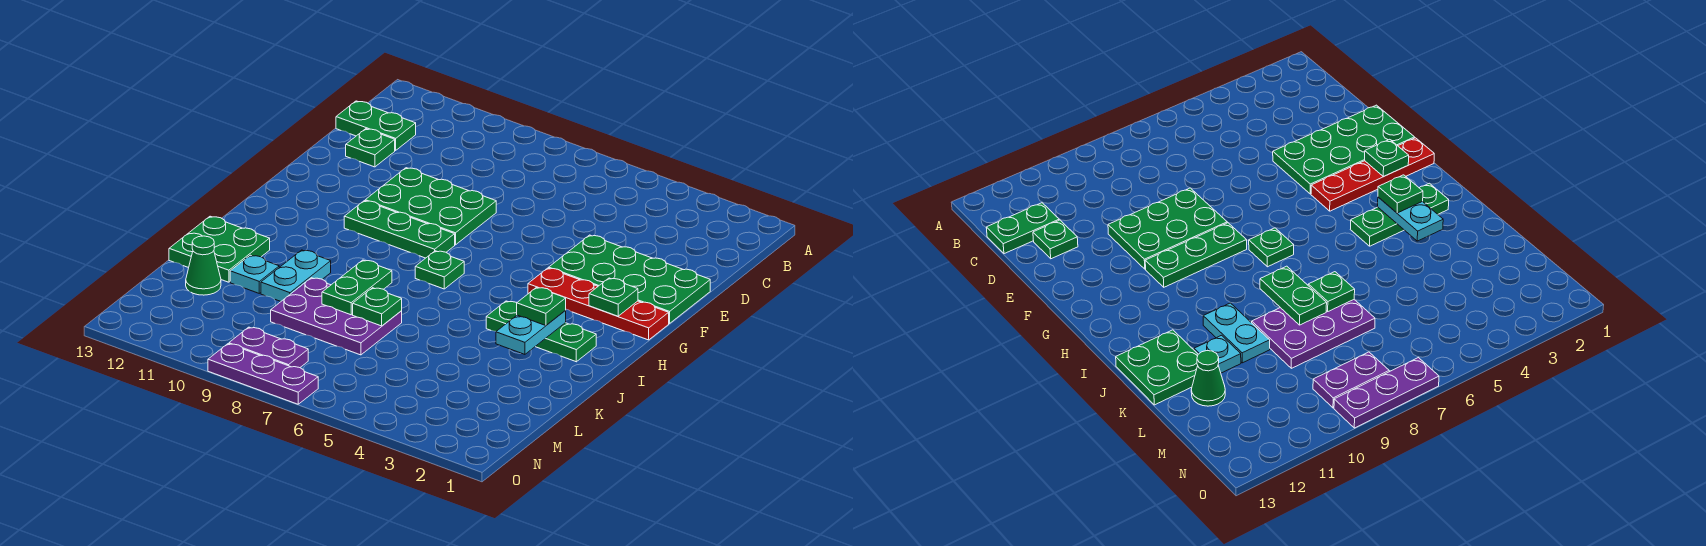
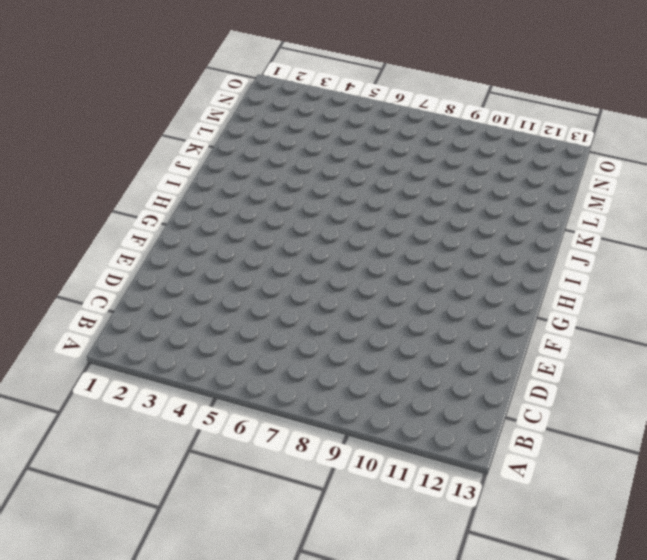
none -> green plate C12:C13 level 1
none -> green plate D12 level 1
none -> green plate E1:F4 level 1

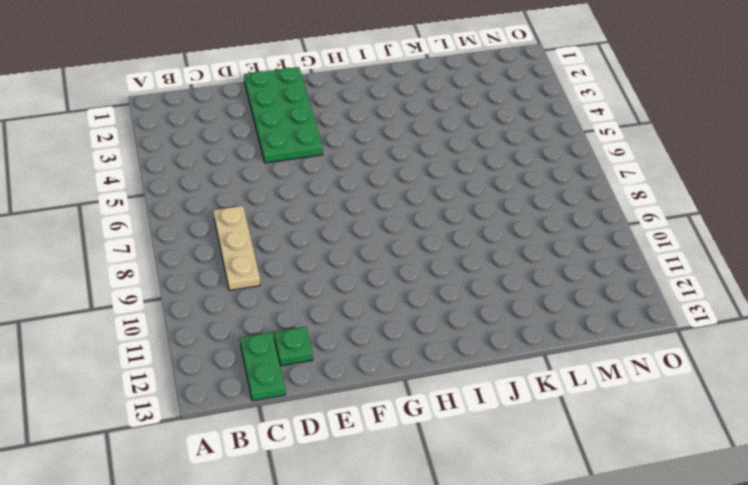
tan plate C7:C9 level 1 -> none
none -> green plate E8:F10 level 1
none -> red plate G1:G4 level 1
none -> green plate G8:G10 level 1

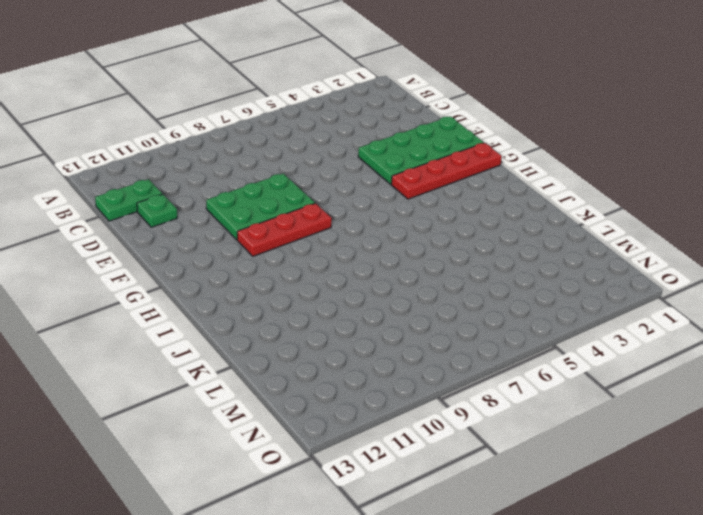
red plate G8:G10 level 1 -> green plate G8:G10 level 1
none -> green plate H7 level 1
none -> green plate I2:I4 level 1
none -> cyan plate J10:K10 level 1

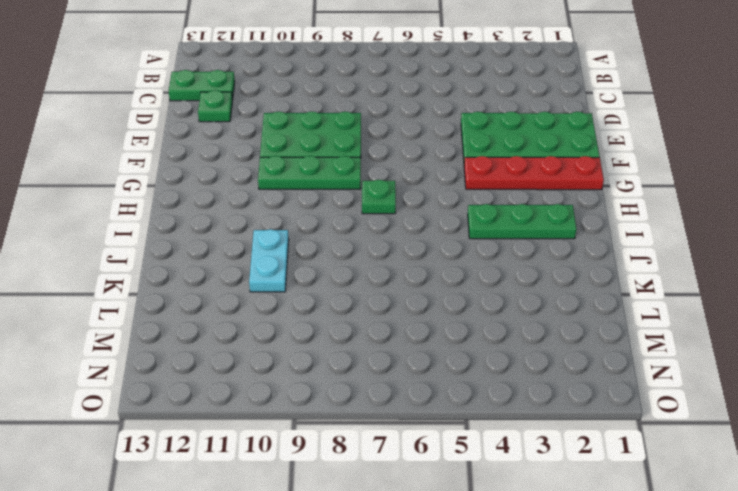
none -> green plate J12:K13 level 1
none -> purple plate K7:L9 level 1
none -> cyan plate K11 level 1

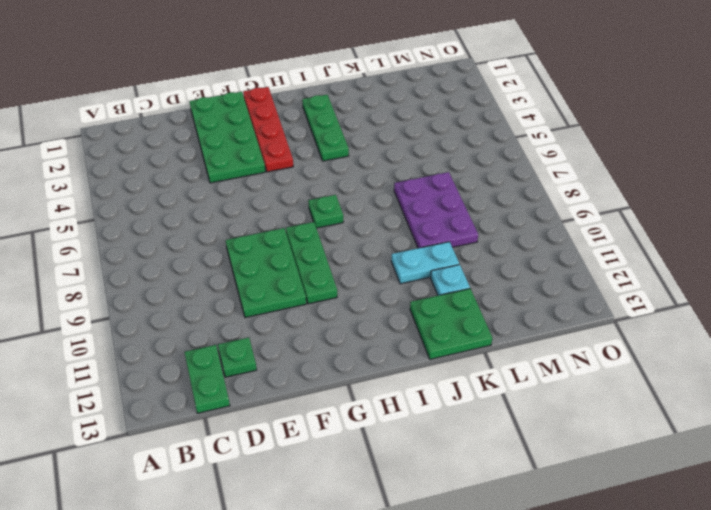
none -> green cone L12 level 1
none -> purple plate N8:N9 level 1
none -> purple plate O7:O9 level 1

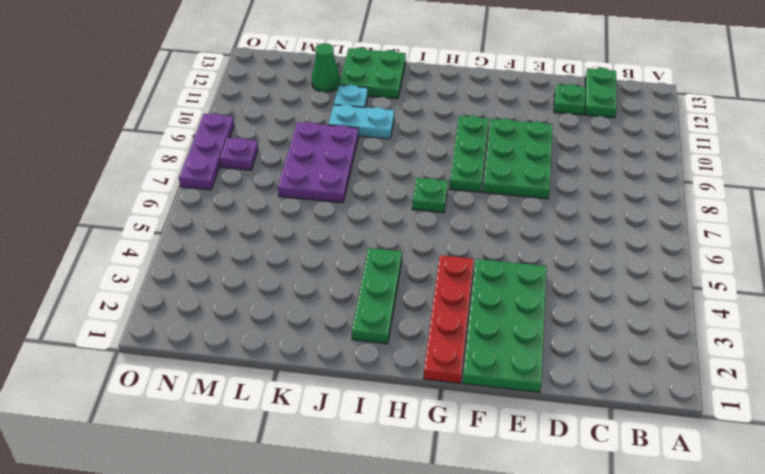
purple plate N8 level 1 -> purple plate N8:N9 level 1
none -> green plate G2 level 2
none -> cyan plate I3:J3 level 2
none -> green plate J8:K8 level 2

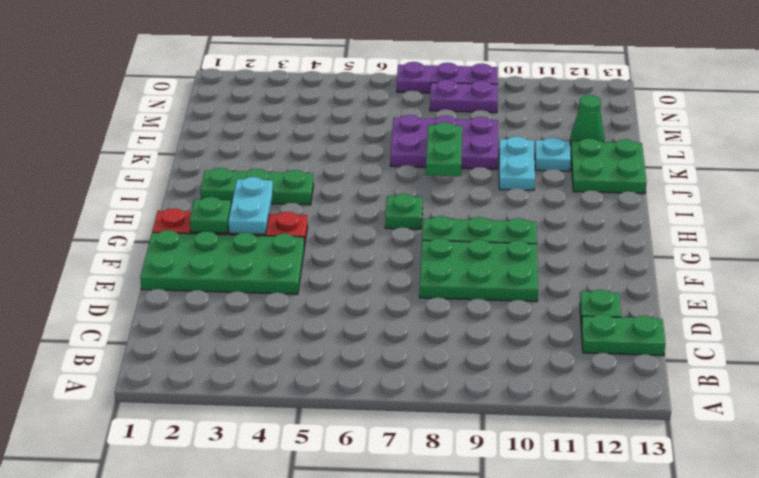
cyan plate G3:H3 level 2 -> cyan plate I3:J3 level 2
none -> green plate K7 level 2
none -> green plate I3 level 3

